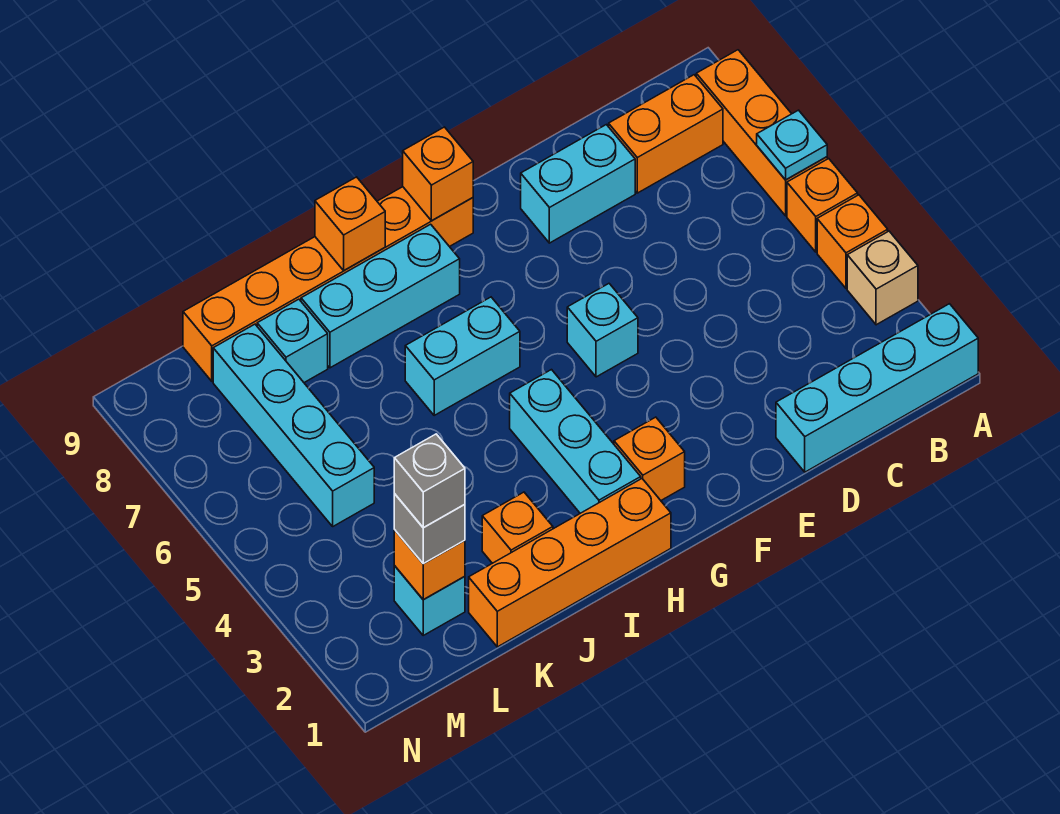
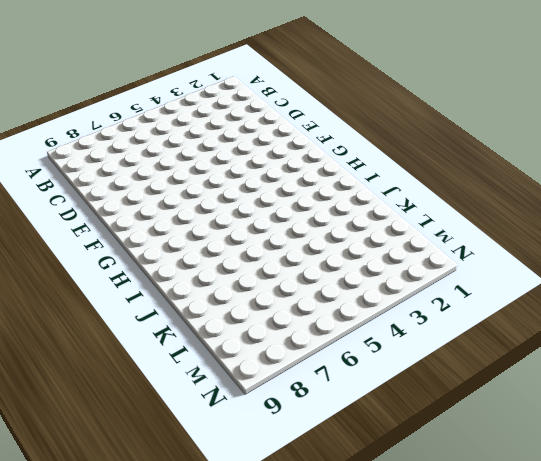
none -> cyan brick A1:D1 level 1
none -> tan brick A3 level 1
none -> orange brick A4 level 1

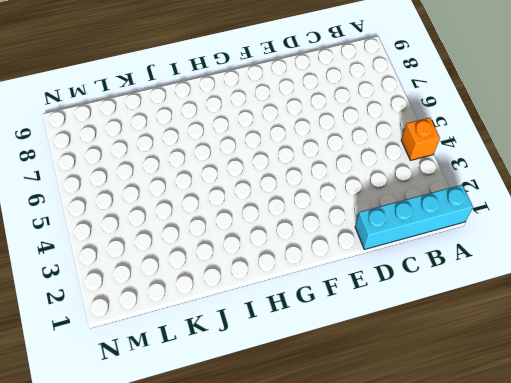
none -> tan brick A3 level 1
none -> orange brick A5 level 1
none -> orange brick A6:A8 level 1

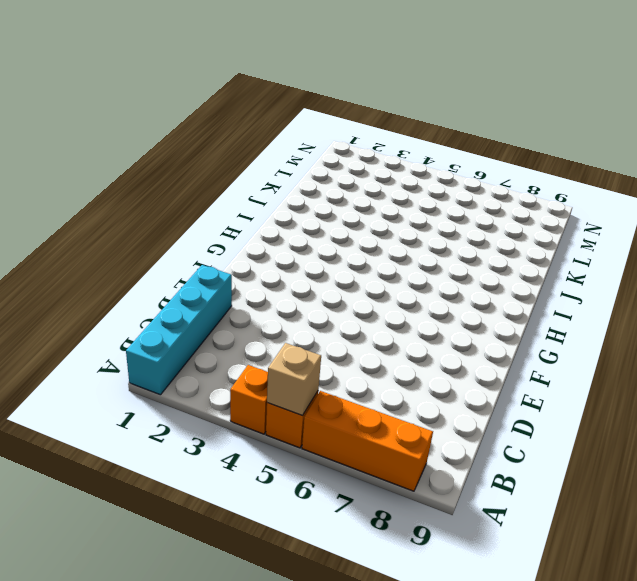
tan brick A5 level 2 -> tan brick A3 level 1
none -> orange brick B8:C8 level 1
none -> cyan brick D8:E8 level 1
none -> cyan brick F5 level 1

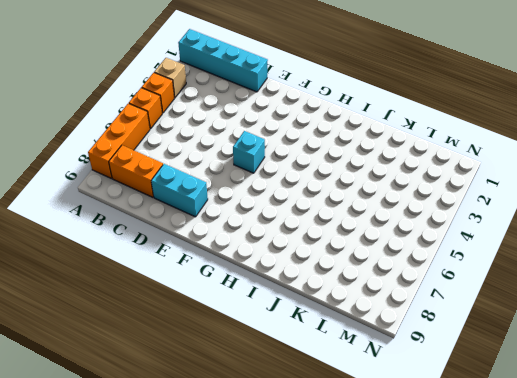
none -> orange brick G2 level 1
none -> orange brick G9:L9 level 1
none -> orange brick H1:K1 level 1

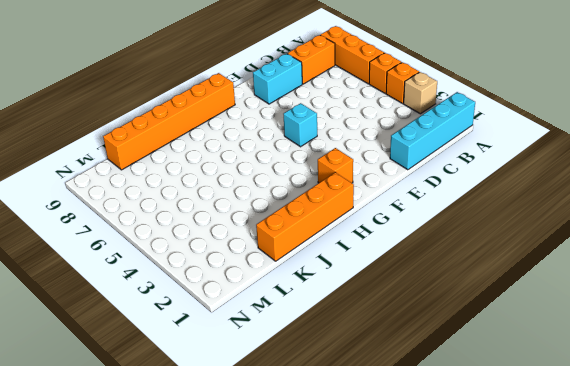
none -> cyan brick H2:H4 level 1
none -> cyan brick H6:I6 level 1
none -> cyan brick H8:J8 level 1

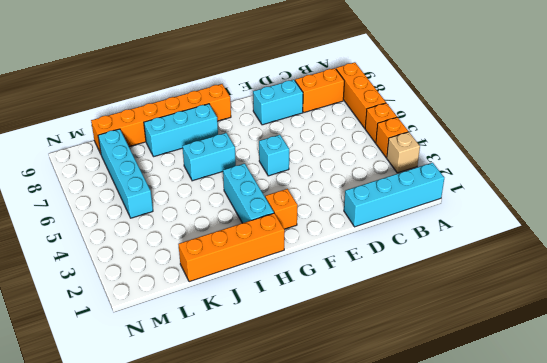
none -> orange brick J2 level 1
none -> cyan brick K8 level 1
none -> cyan brick L2 level 1

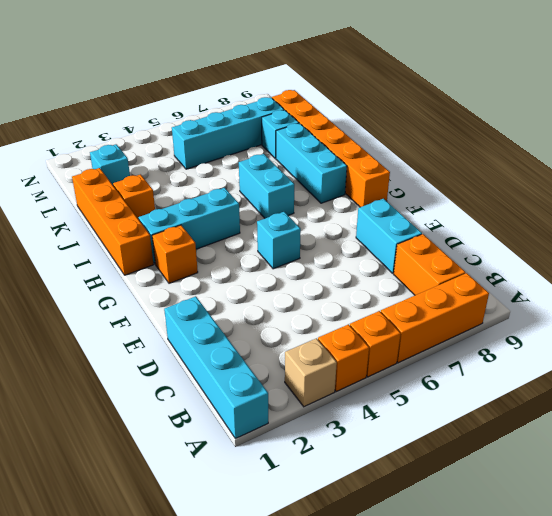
none -> cyan plate A6 level 2
none -> orange brick G9 level 2
none -> orange brick I9 level 2

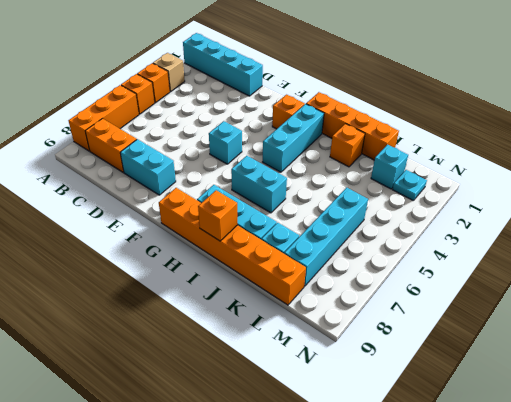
cyan plate M2 level 1 -> cyan plate A6 level 2
none -> orange brick G9 level 2
none -> orange brick L2 level 2
none -> grey brick L2 level 3

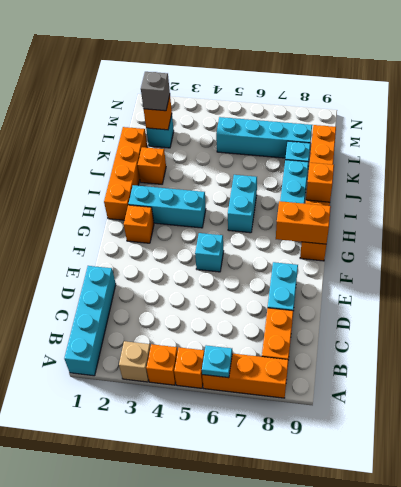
orange brick G8:G9 level 2 -> orange brick G9 level 2
none -> grey brick L2 level 4

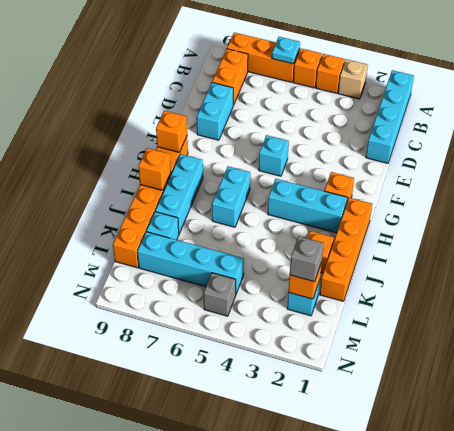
grey brick M5 level 1 -> grey brick L2 level 4

